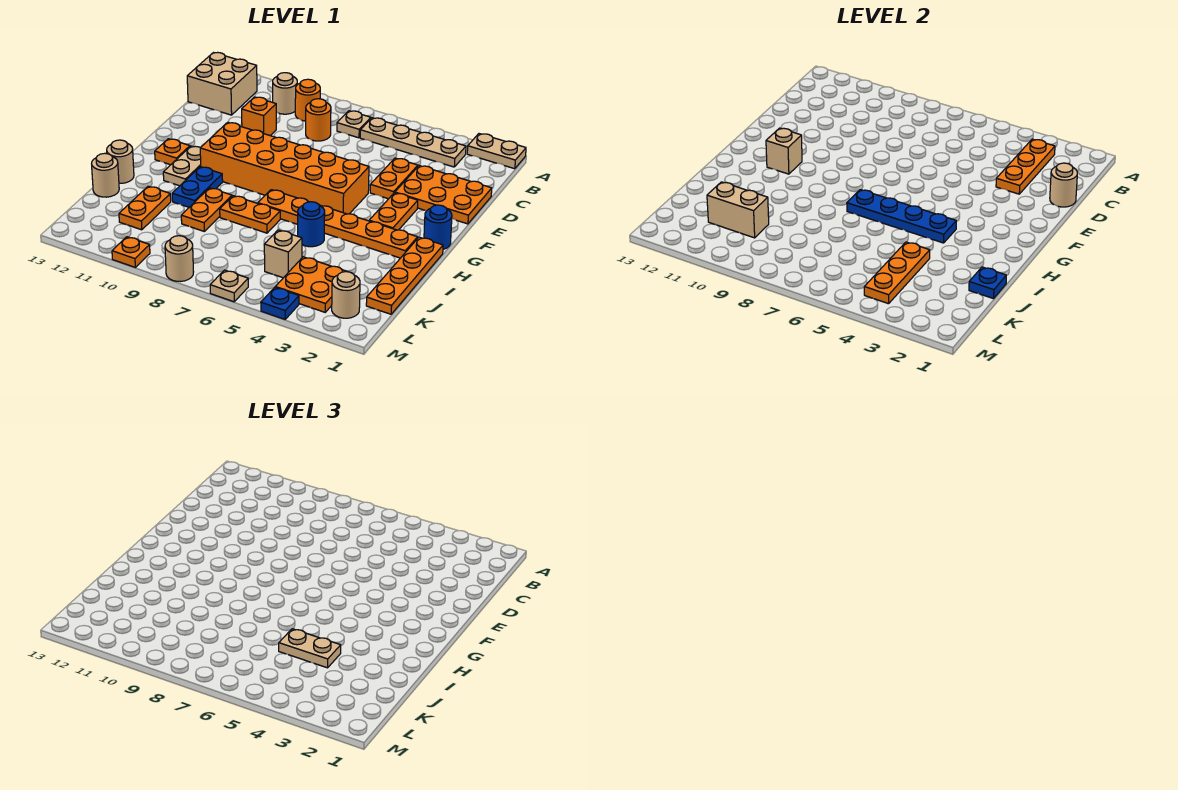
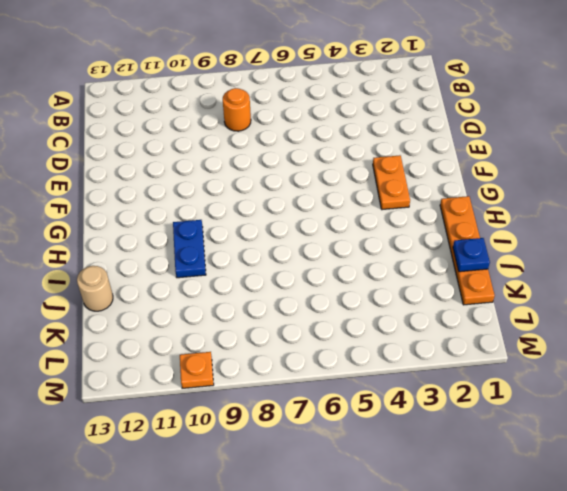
none -> tan plate A1:A2 level 1
none -> tan plate B3:B6 level 1
none -> tan plate B7 level 1
none -> orange round brick B9 level 1

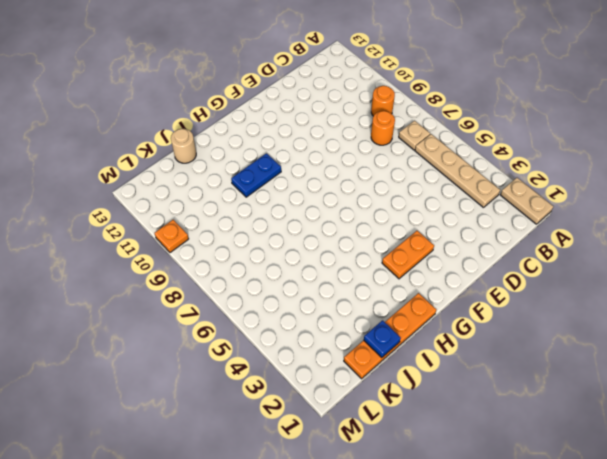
none -> tan round brick B10 level 1
none -> tan brick B12:C13 level 1
none -> orange plate D1:E3 level 1
none -> orange plate D4:E4 level 1

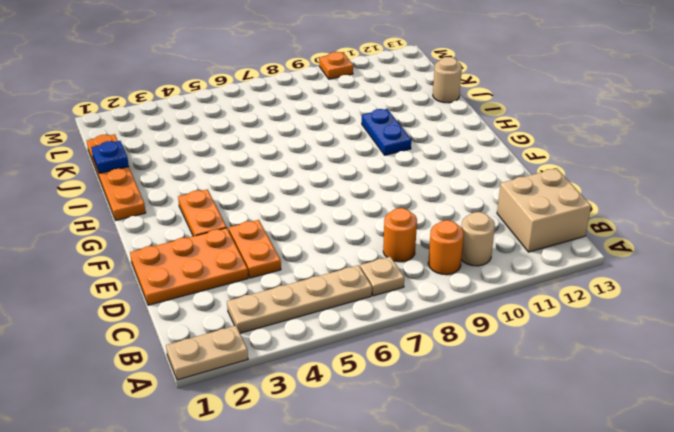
none -> orange brick D10 level 1
none -> orange brick F5:G10 level 1
none -> blue round brick G1 level 1
none -> tan plate G11:H11 level 1

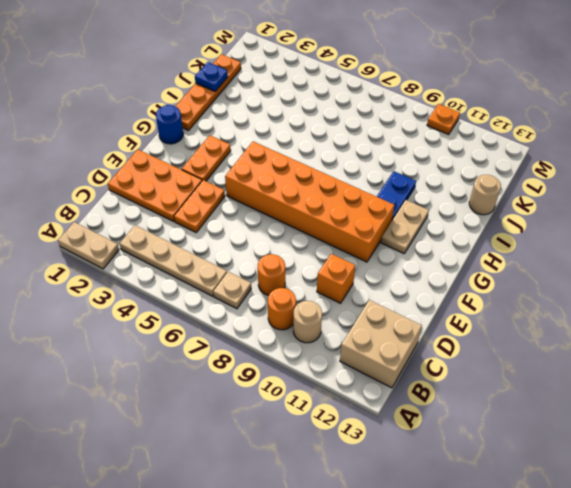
none -> orange plate G12 level 1
none -> orange plate H2:H7 level 1
none -> blue round brick I5 level 1
none -> orange plate I7:I8 level 1

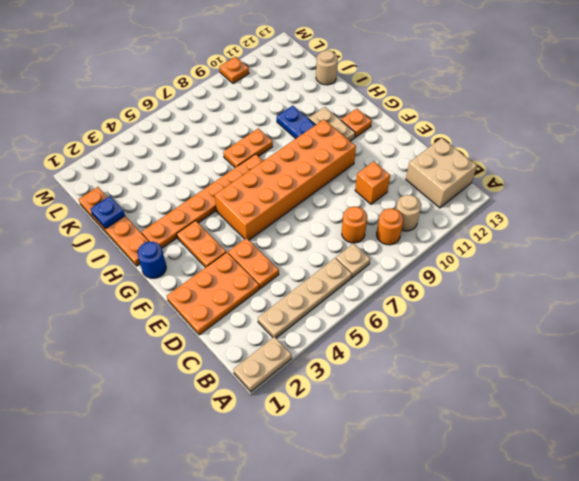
none -> blue round brick I5 level 1
none -> orange plate I9:J9 level 1
none -> tan round brick I13 level 1
none -> orange plate J11:K11 level 1

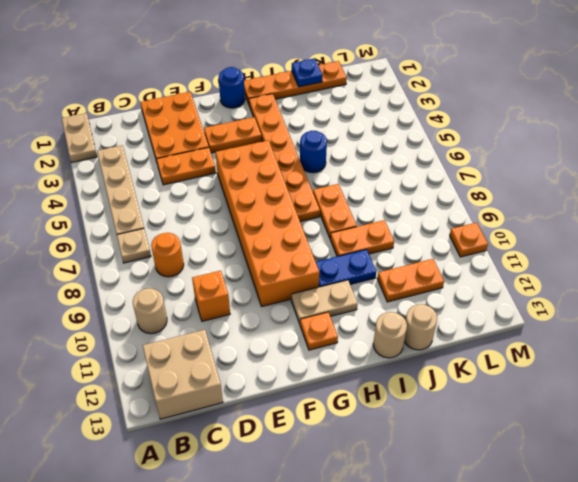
none -> orange round brick B9 level 1
none -> orange plate K3:L4 level 1
none -> tan brick K5 level 1
none -> tan round brick L2 level 1

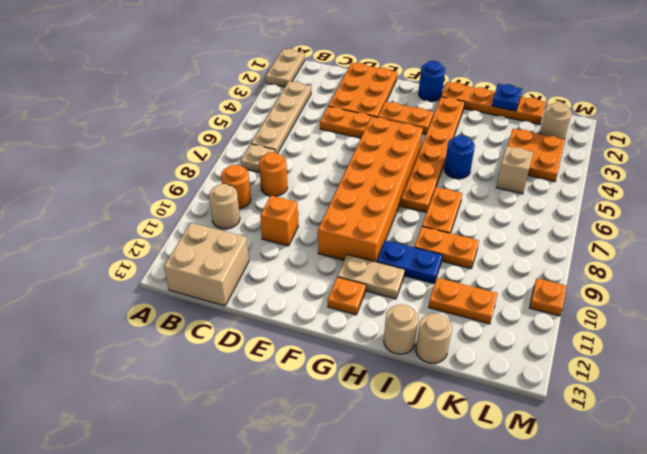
none -> blue plate M4 level 1
none -> tan plate M6 level 1
none -> tan round brick M8 level 1
none -> orange plate B3:D3 level 2

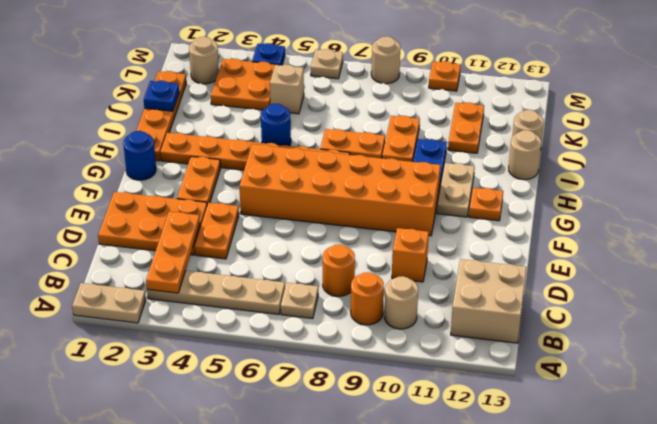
none -> tan round brick D1 level 2
none -> tan brick G11 level 2
none -> blue plate H4:H7 level 2
none -> orange plate J4:L4 level 2

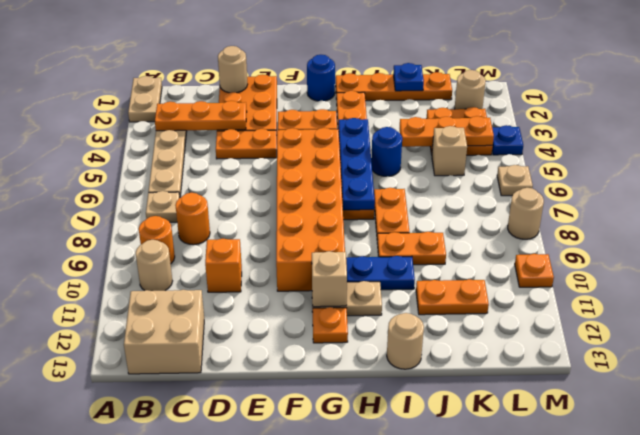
none -> tan round brick J13 level 1
none -> tan brick K10:K11 level 2
none -> tan plate J4:J5 level 3

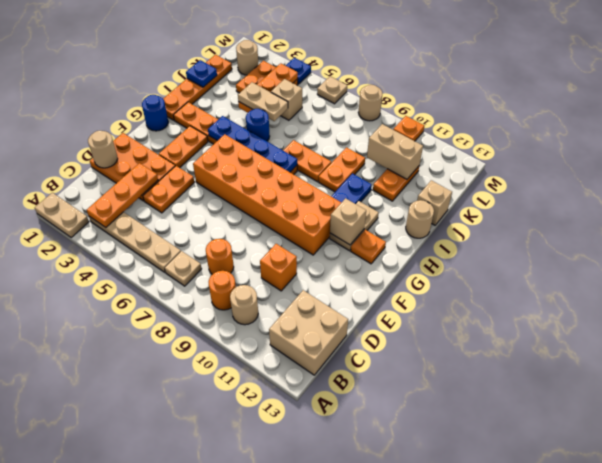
tan brick J13 level 1 -> tan round brick J13 level 1

